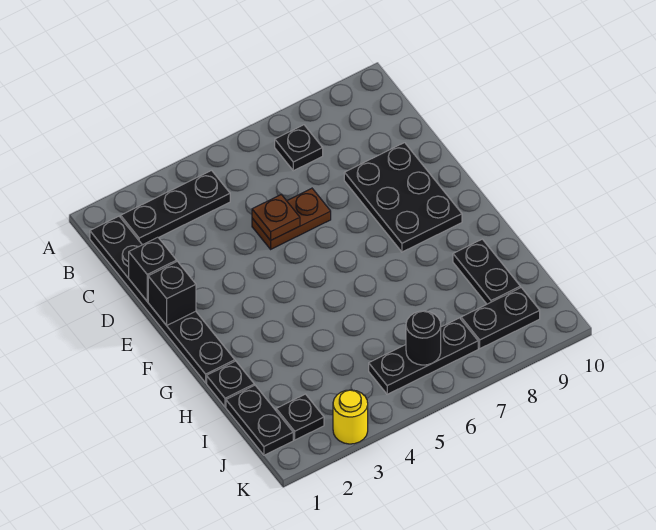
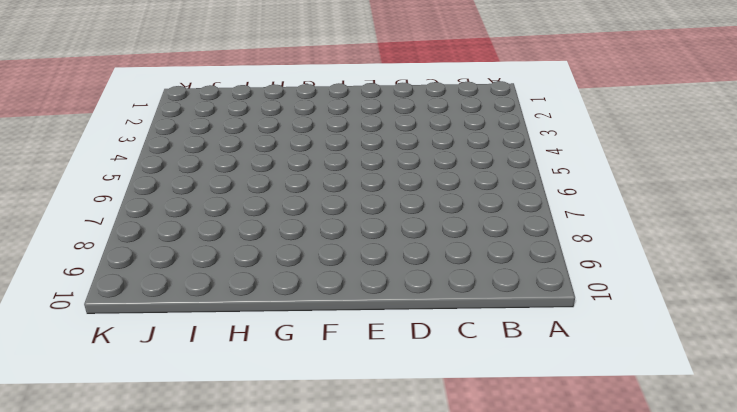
none -> black plate B1:G1 level 1
none -> black plate B2:B4 level 1
none -> black plate B7 level 1

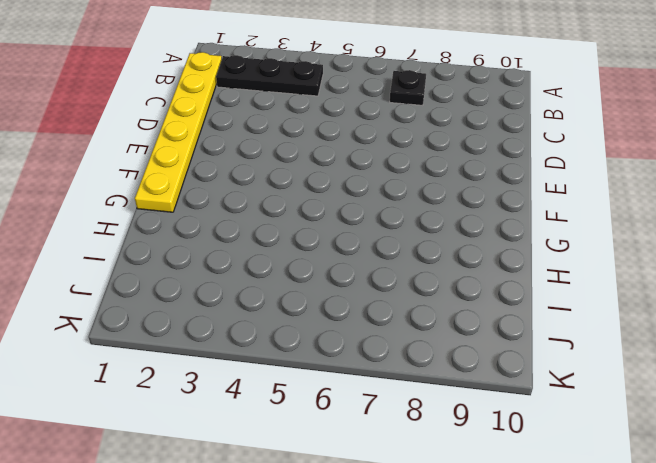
yellow plate B1:G1 level 1 -> black plate B1:G1 level 1
none -> brown plate D5:D6 level 1
none -> black plate D8:F9 level 1
none -> black plate H1 level 1

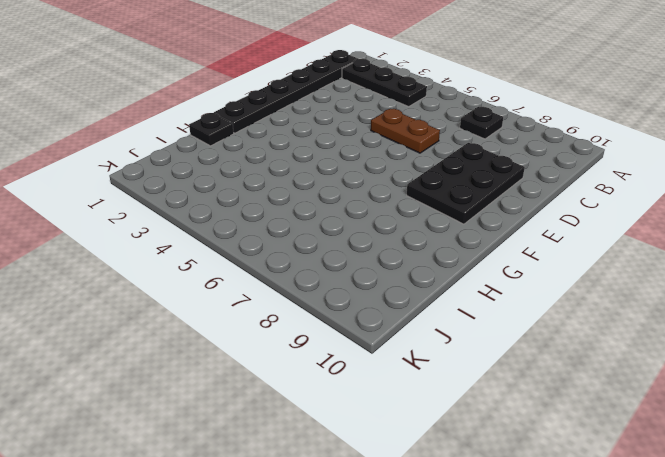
none -> black plate H9:I9 level 1
none -> black plate I1:J1 level 1
none -> black plate J2 level 1

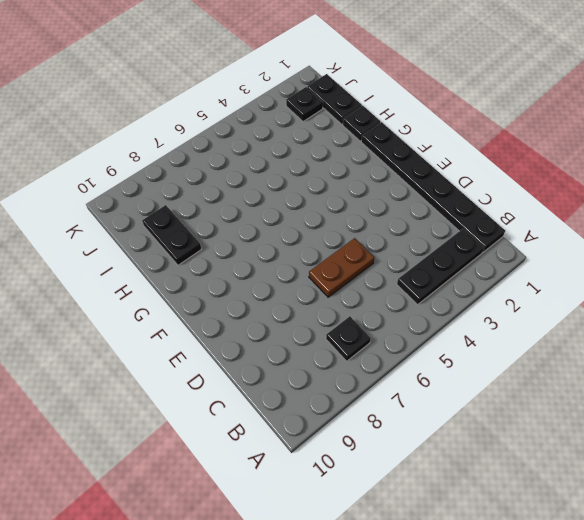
none -> black plate D8:F9 level 1
none -> black plate J5:J7 level 1
none -> black plate J8:J9 level 1

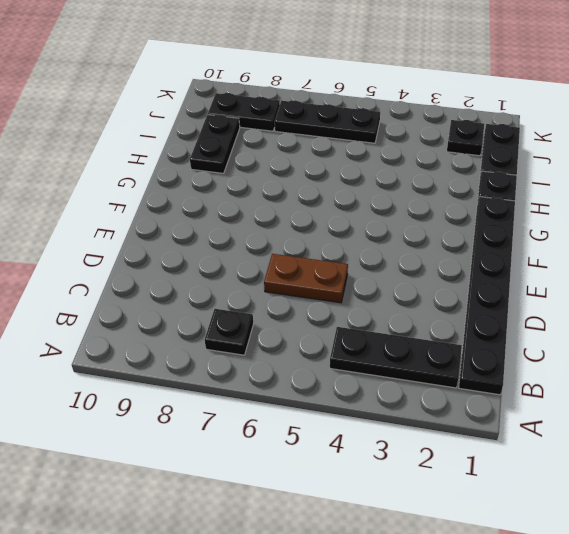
none -> black plate D8:F9 level 1
none -> yellow round brick K3 level 1
none -> black brick D1 level 2

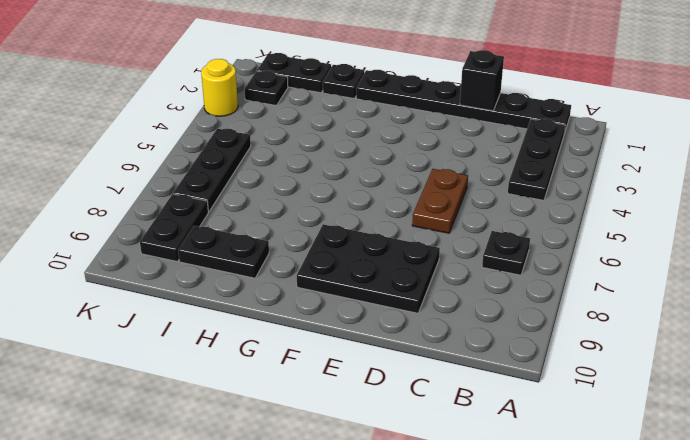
none -> brown plate D5 level 2
none -> black brick E1 level 2
none -> black round brick J6 level 2

